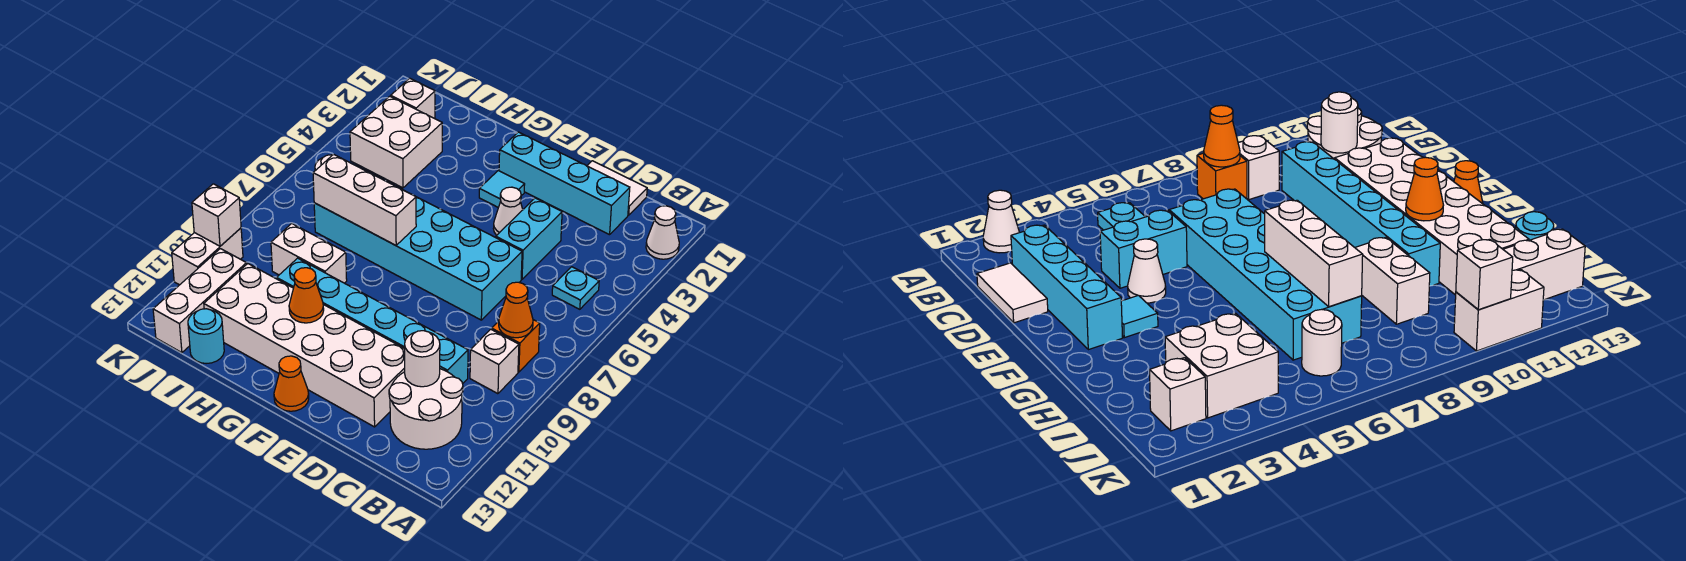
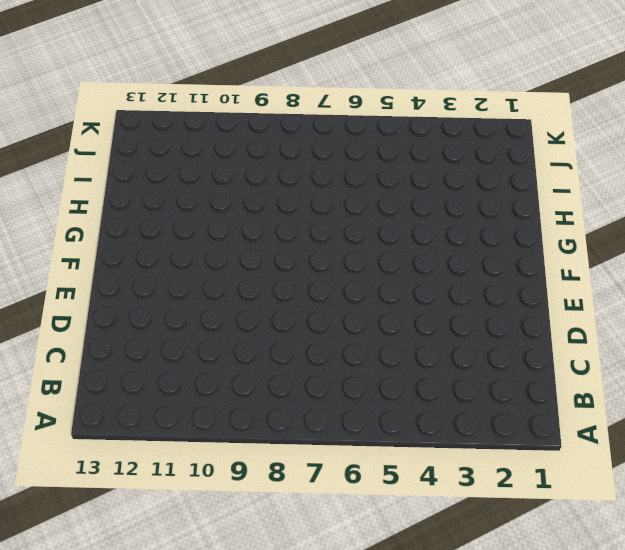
none -> white cone A2 level 1
none -> cyan plate B5 level 1
none -> orange brick B8 level 1

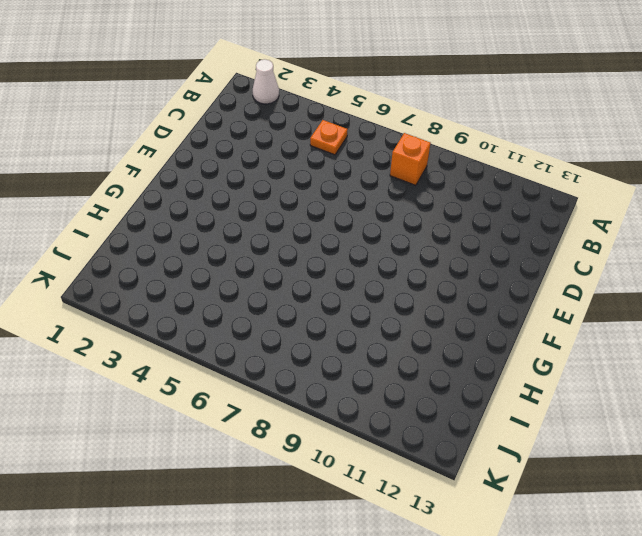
orange plate B5 level 1 -> cyan plate B5 level 1
none -> white brick B9 level 1
none -> white round brick B11:C12 level 1
none -> white tile C1:D1 level 1

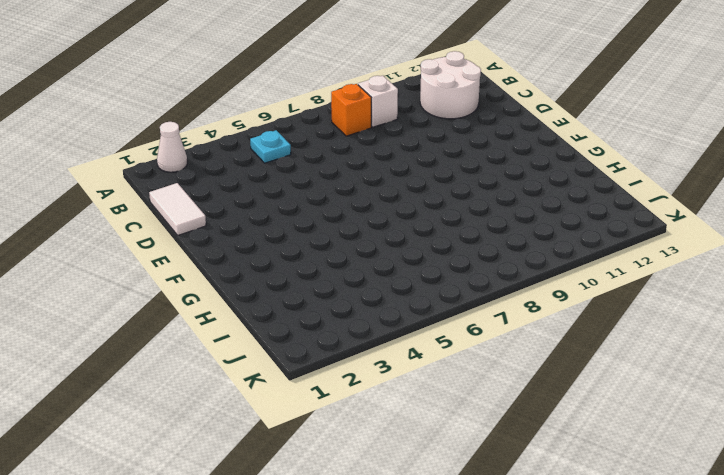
none -> cyan brick C2:F2 level 1
none -> cyan brick C10:H10 level 1
none -> cyan brick D4:D5 level 1

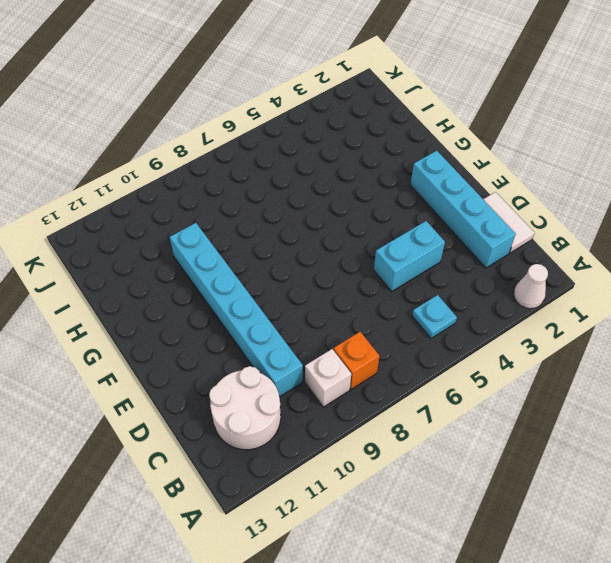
none -> cyan brick D6:I7 level 1
none -> white brick D11:I12 level 1
none -> white cone E4 level 1

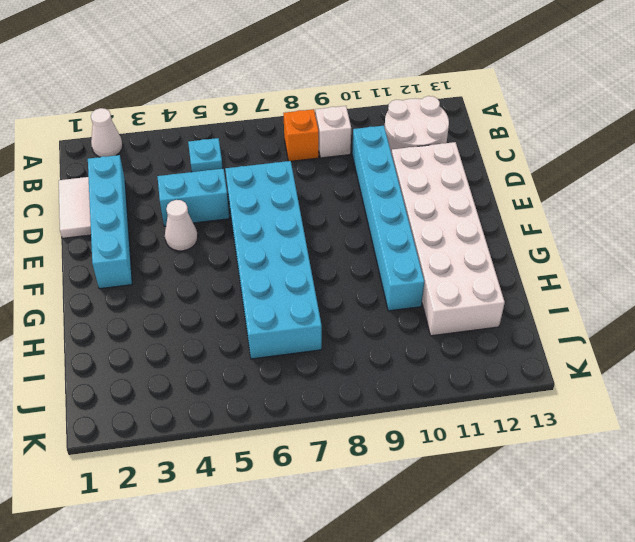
none -> cyan tile F3 level 1
none -> orange cone F13 level 1
none -> white brick H9:I9 level 1

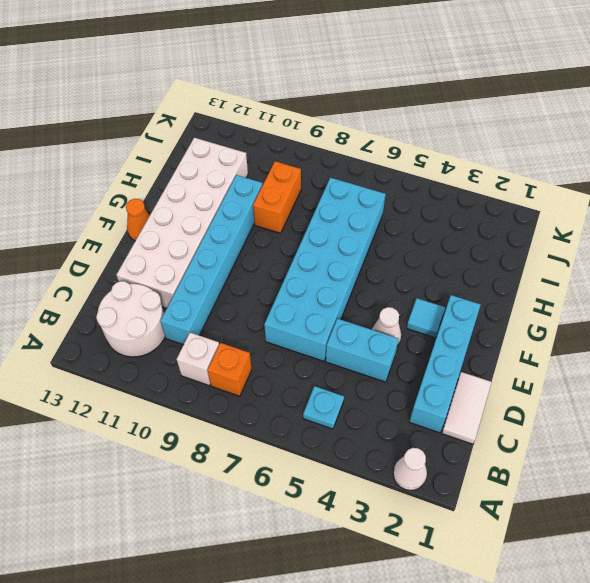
orange brick H9:I9 level 1 -> white brick H9:I9 level 1
none -> white brick I3:J4 level 1
none -> cyan round brick I13 level 1
none -> white brick J2 level 1

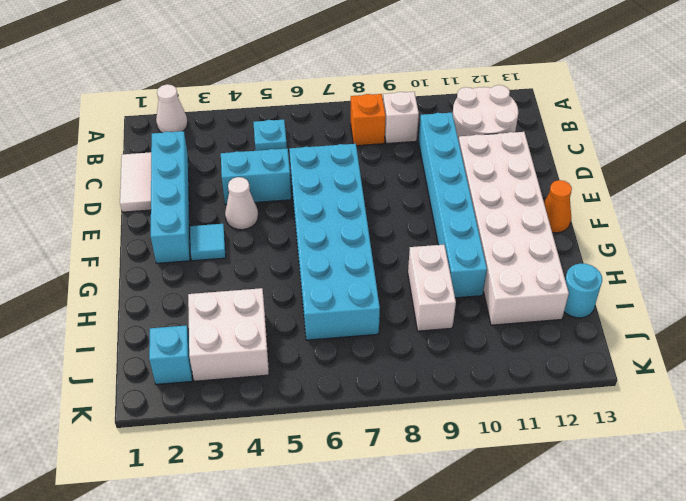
cyan brick J2 level 1 -> white brick J2 level 1
none -> white round brick J6 level 1
none -> white brick J11:J13 level 1
none -> white brick K10:K11 level 1

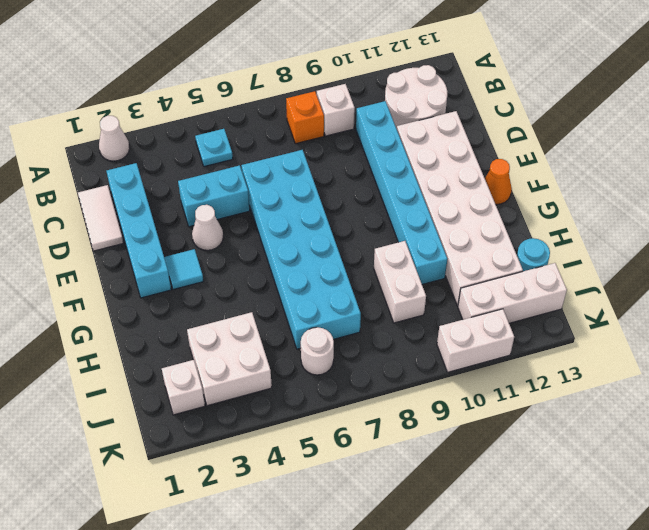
none -> orange cone B8 level 2
none -> white round brick C11 level 2
none -> white brick G7:I7 level 2

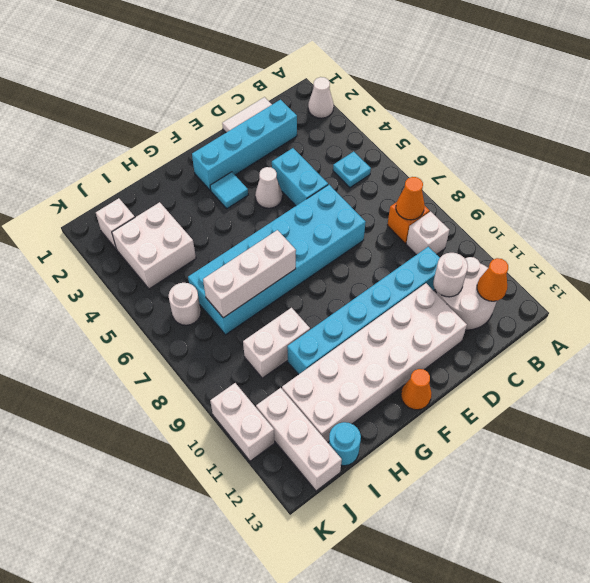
orange cone B12 level 2 -> orange cone G11 level 2
none -> white brick K10 level 2

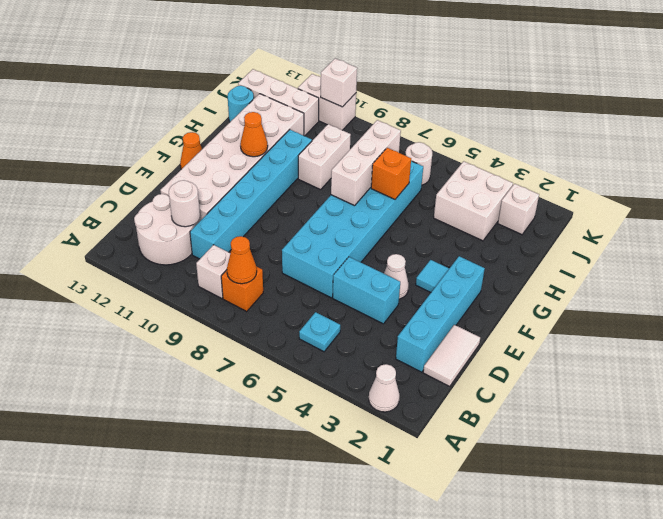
orange brick H6 level 2 -> none

